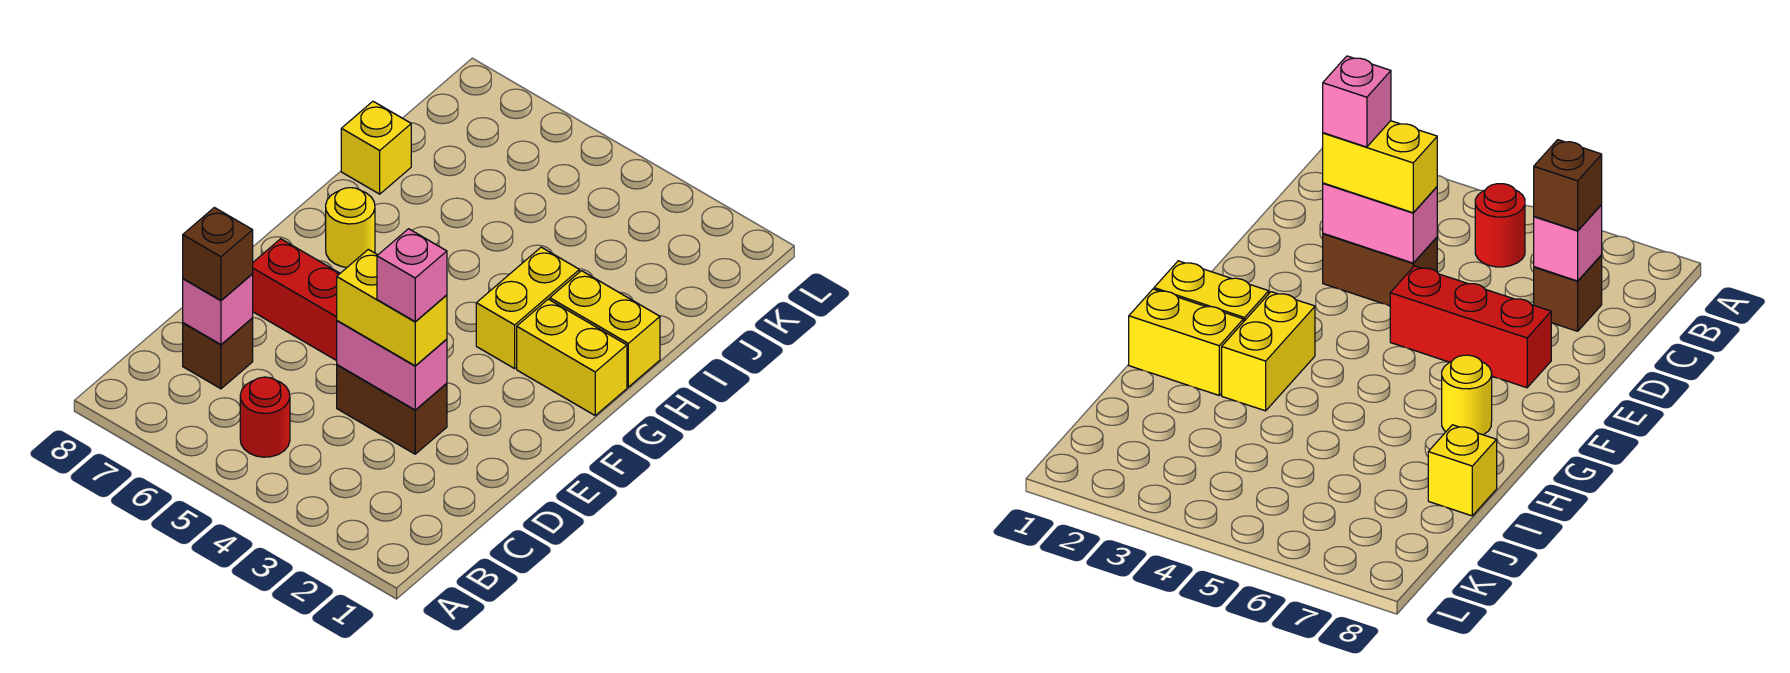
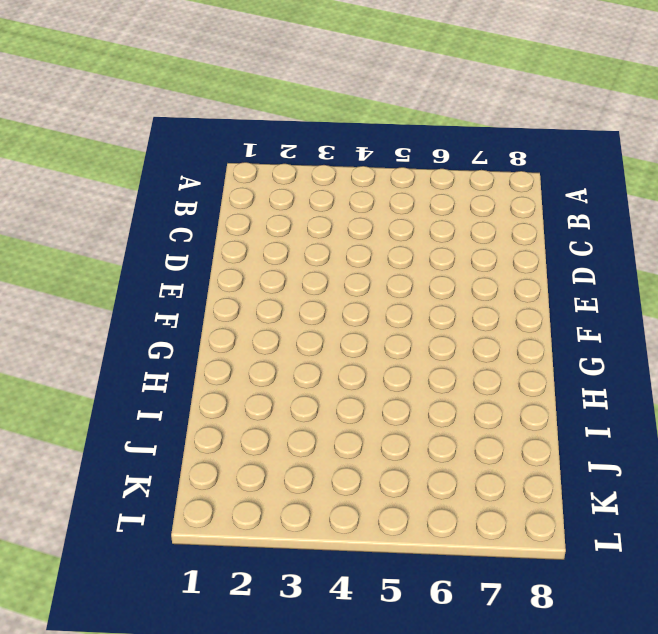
none -> red round brick B5 level 1
none -> brown brick C7 level 1
none -> brown brick D3:D4 level 1

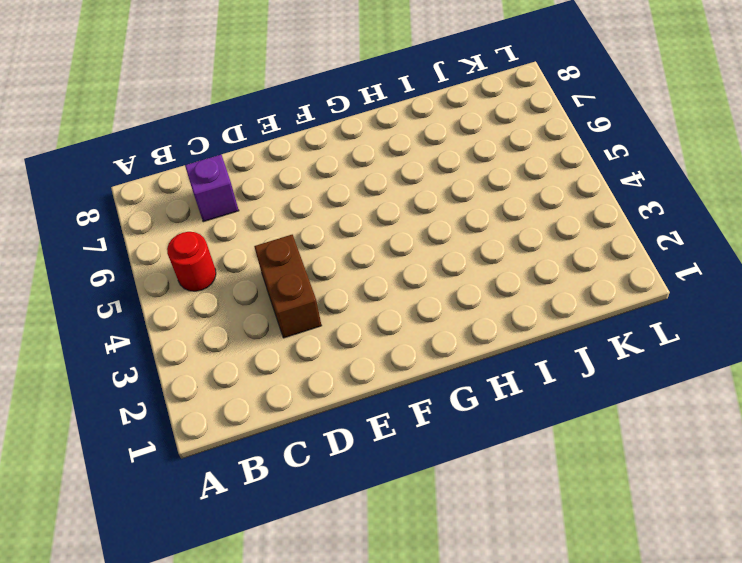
purple brick C7 level 1 -> brown brick C7 level 1
none -> red brick E5:E7 level 1
none -> yellow brick G1:G2 level 1
none -> yellow brick G3:H3 level 1

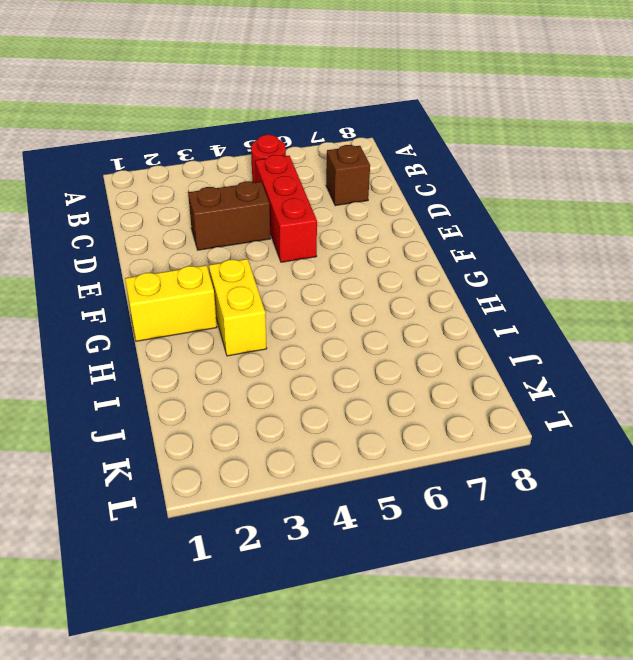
red brick C5:E5 level 1 -> red brick E5:E7 level 1
none -> yellow round brick G7 level 1
none -> yellow brick H1:H2 level 1
none -> yellow brick I8 level 1

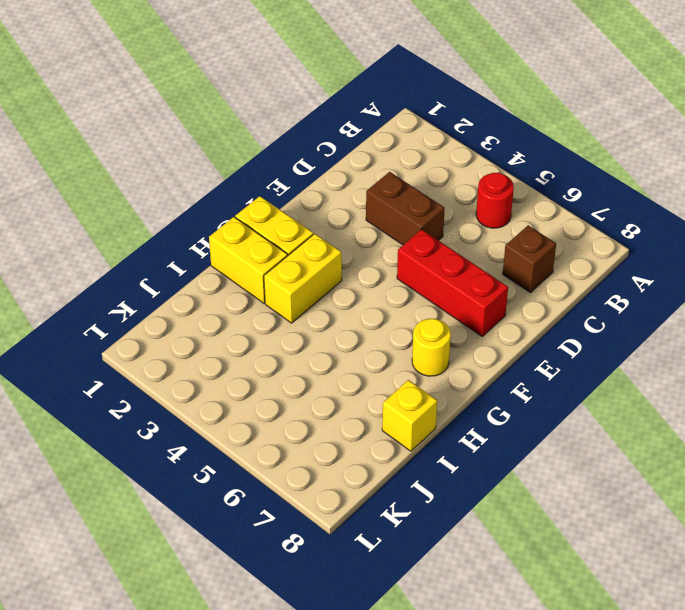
none -> pink brick C7 level 2
none -> pink brick D3:D4 level 2
none -> brown brick C7 level 3

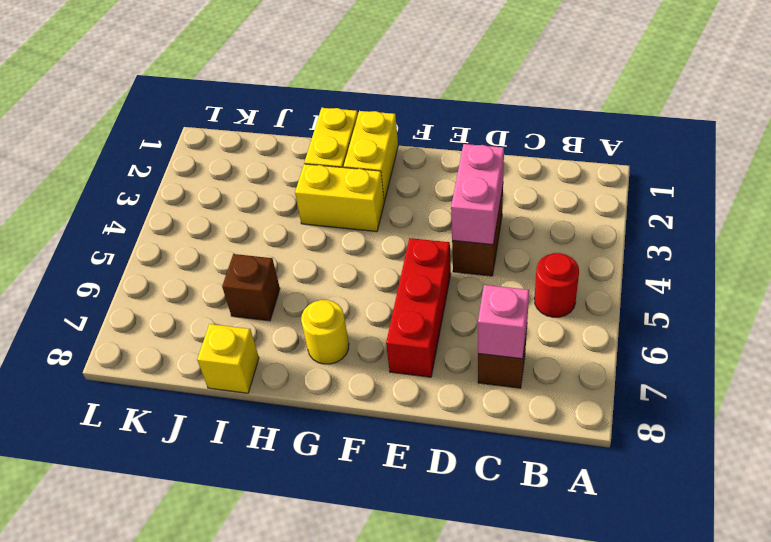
brown brick I6 level 1 -> brown brick C7 level 3
none -> yellow brick D3:D4 level 3
none -> pink brick D3 level 4

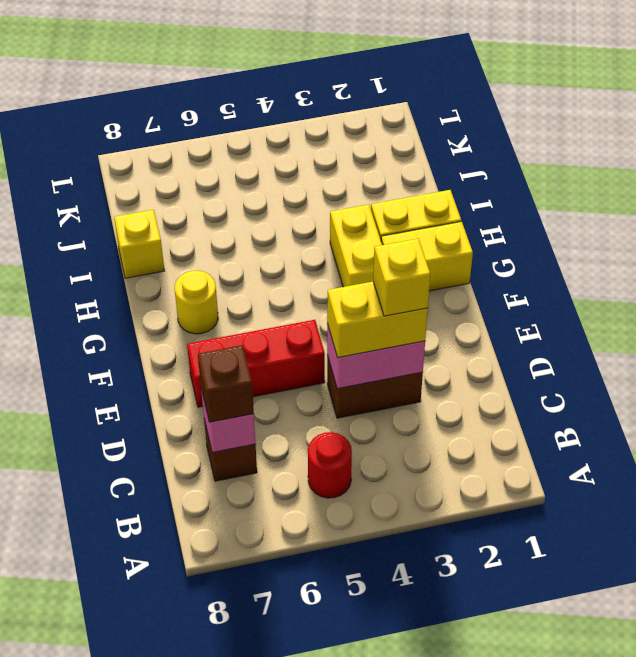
yellow brick D3 level 4 -> pink brick D3 level 4

